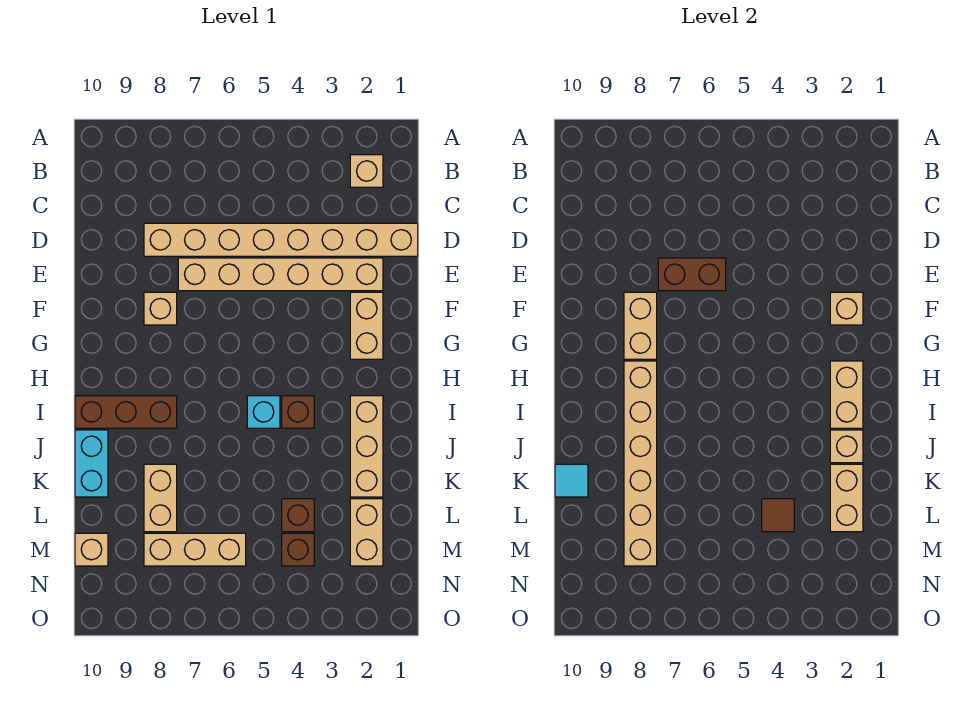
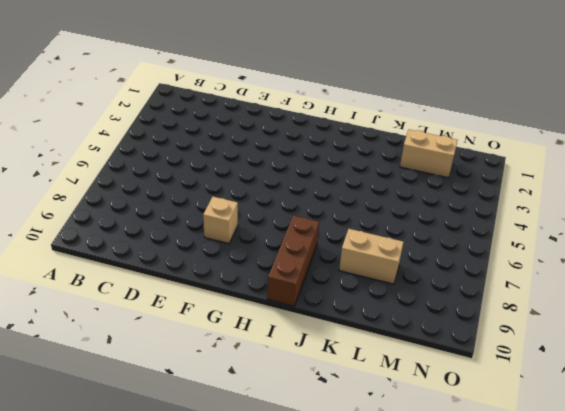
none -> tan brick B2 level 1
none -> tan brick D1:D8 level 1
none -> tan brick E2:E7 level 1

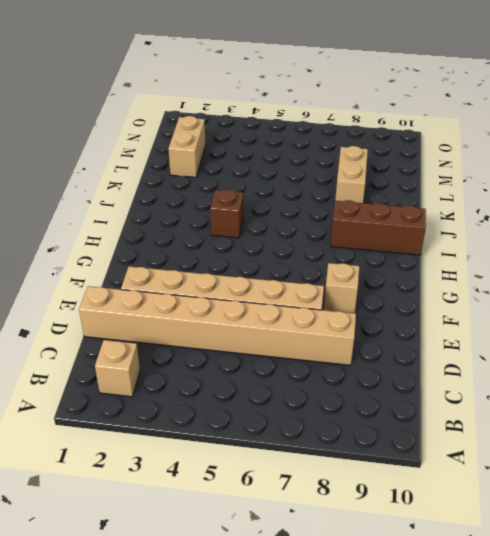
none -> tan brick F2:G2 level 1
none -> tan brick I2:K2 level 1
none -> cyan brick I5 level 1

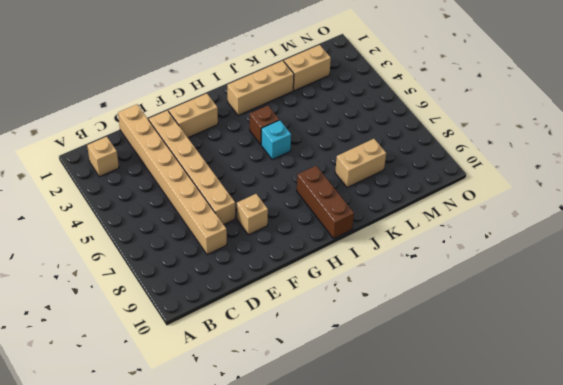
none -> cyan brick J10:K10 level 1
none -> brown brick L4 level 1
none -> brown brick M4 level 1

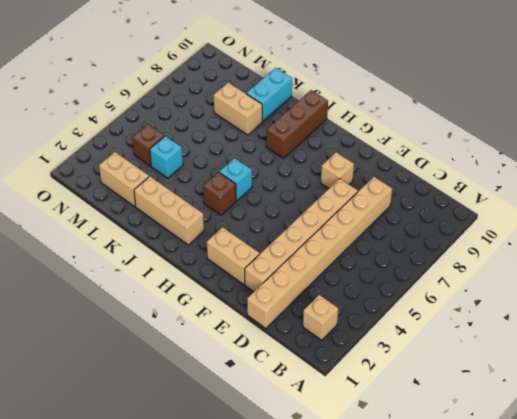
cyan brick K9:K10 level 1 -> cyan brick J10:K10 level 1
cyan brick L4 level 1 -> brown brick L4 level 1
none -> tan brick M6:M8 level 1
none -> tan brick M10 level 1
none -> brown brick E6:E7 level 2

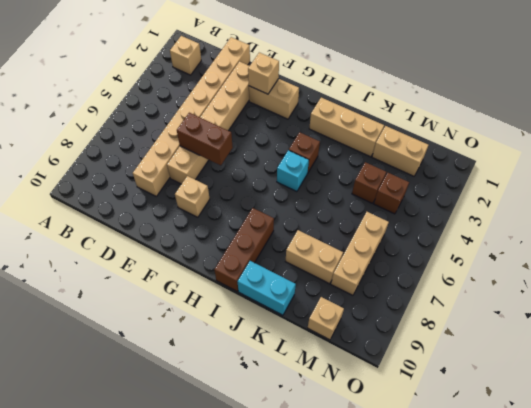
brown brick E6:F6 level 2 -> brown brick E6:E7 level 2
none -> tan brick F8:G8 level 2
none -> tan brick H2:I2 level 2
none -> tan brick H8:M8 level 2

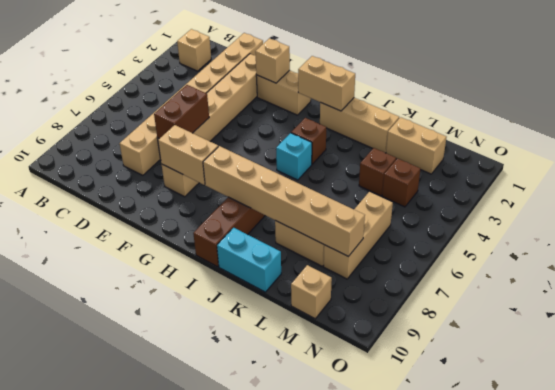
none -> tan brick J2 level 2
none -> tan brick K2:L2 level 2
none -> cyan tile K10 level 2

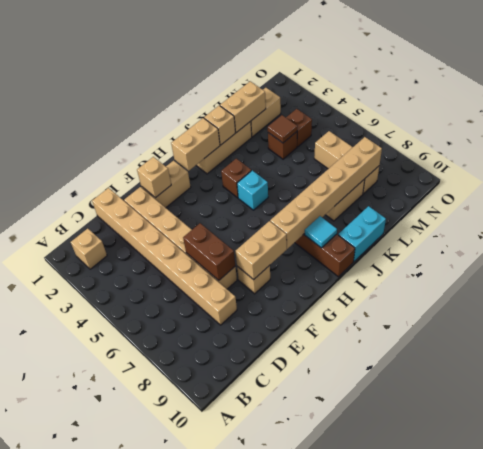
cyan tile I9 level 2 -> cyan tile K10 level 2
none -> tan brick M10 level 1

